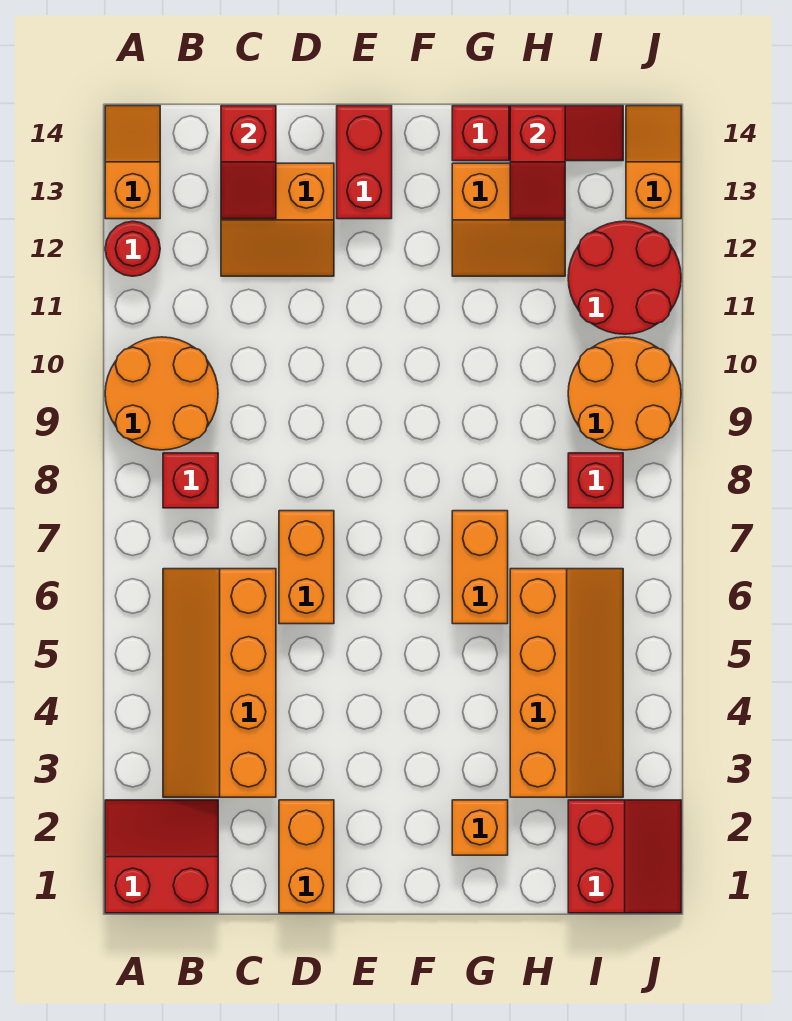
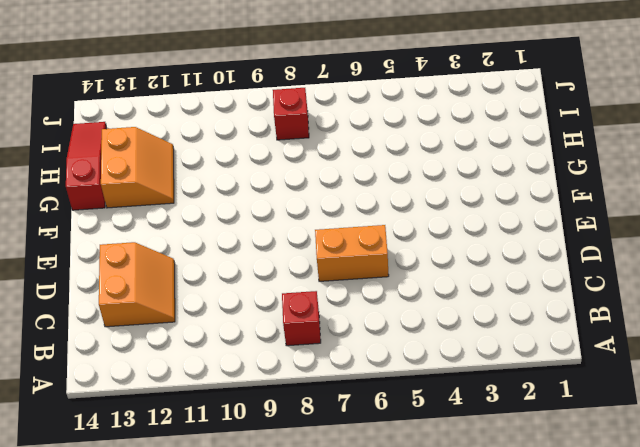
none -> red slope A1:B2 level 1 top 1
none -> orange round brick A9:B10 level 1
none -> red round brick A12 level 1

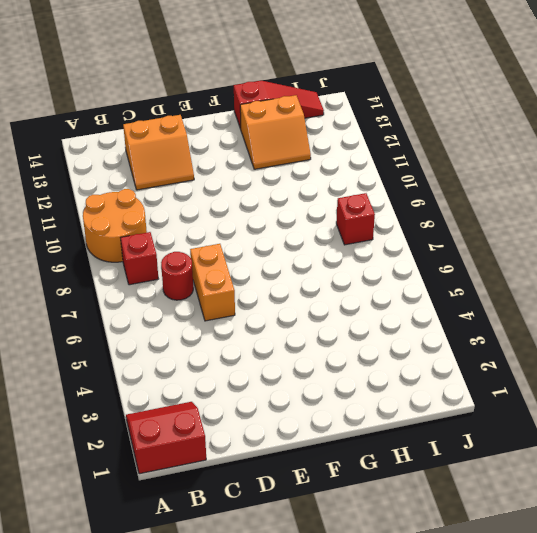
red round brick C7 level 1 -> red round brick A12 level 1
none -> orange slope A13:A14 level 1 top 13
none -> orange slope B3:C6 level 1 top C
none -> orange brick D1:D2 level 1

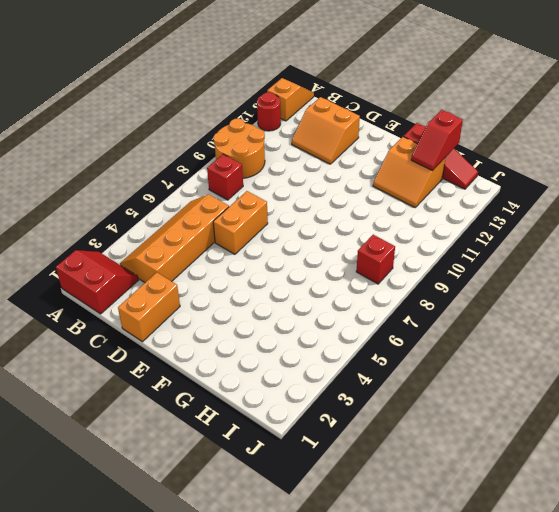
none -> red brick E13:E14 level 1
none -> orange brick G2 level 1
none -> orange brick G6:G7 level 1

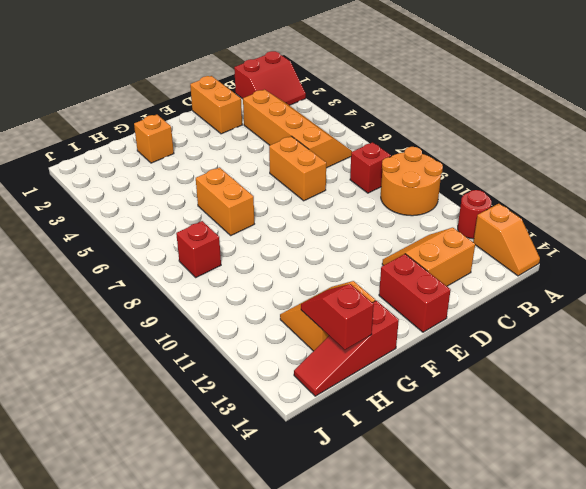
none -> orange slope H3:I6 level 1 top H
none -> red slope I1:J2 level 1 top I
none -> orange round brick I9:J10 level 1

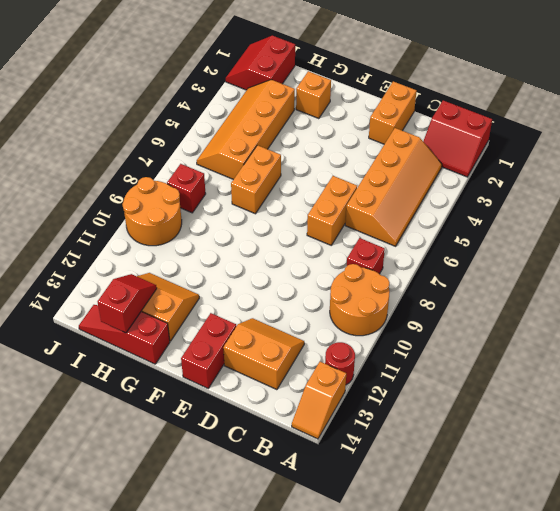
none -> red round brick I11:J12 level 1
none -> orange slope J13:J14 level 1 top 13
none -> red slope C13:C14 level 2 top 14

